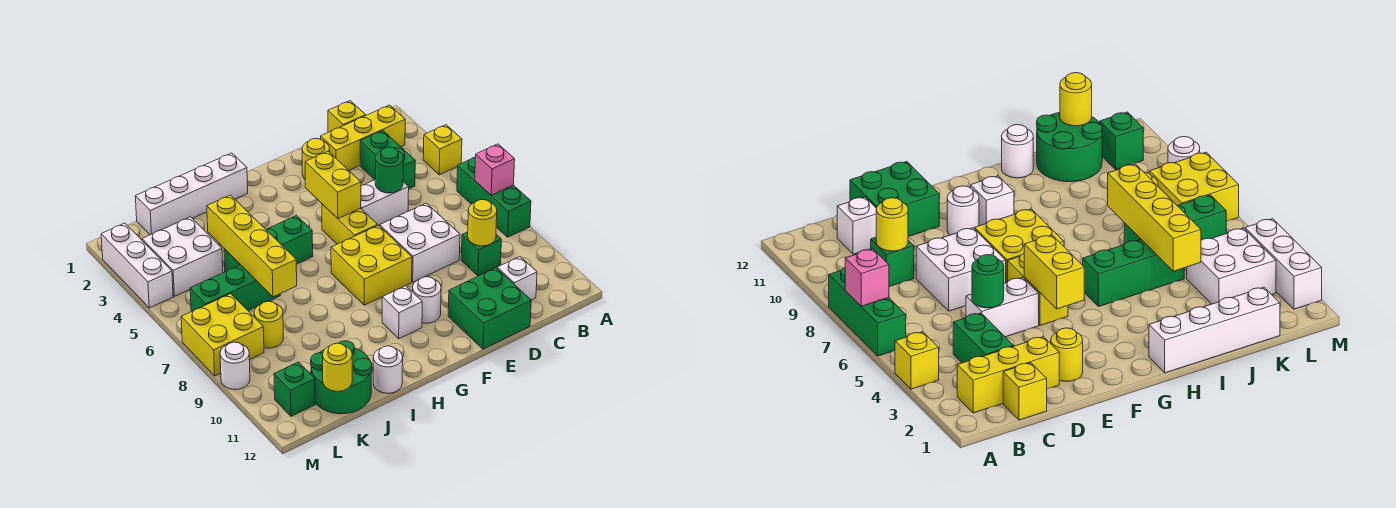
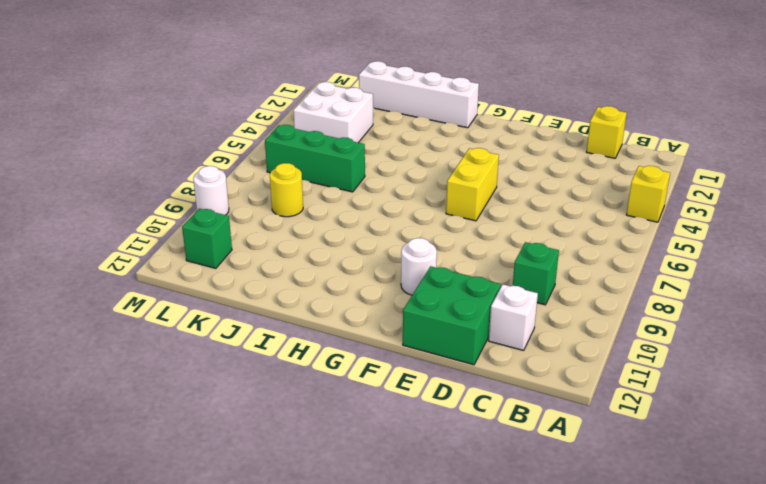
none -> green brick A6:A8 level 1
none -> yellow brick B2:D2 level 1
none -> green brick C3:C4 level 1
none -> white brick D5:E5 level 1

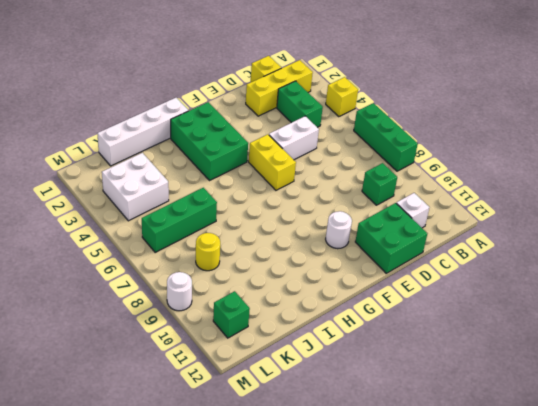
green brick G2:H4 level 1 -> none
none -> white brick D7:E8 level 1
none -> yellow round brick E2 level 1
none -> yellow brick F7:G8 level 1
none -> white brick G10 level 1

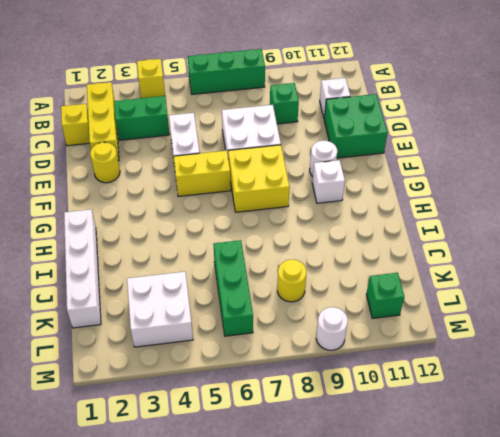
none -> green brick H5:J5 level 1
none -> white round brick I12 level 1
none -> green round brick J11:K12 level 1
none -> yellow brick L7:M8 level 1

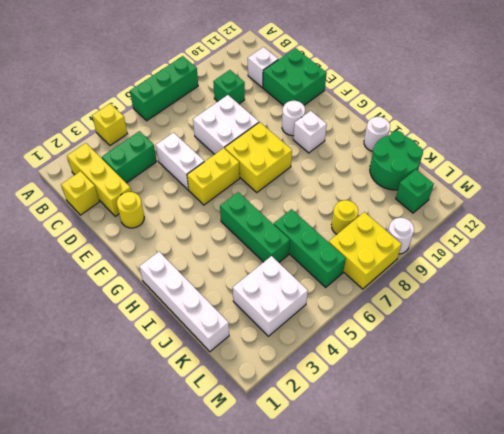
none -> white brick M2:M4 level 1
none -> pink brick A7 level 2
none -> yellow round brick C9 level 2
none -> green round brick D5 level 2

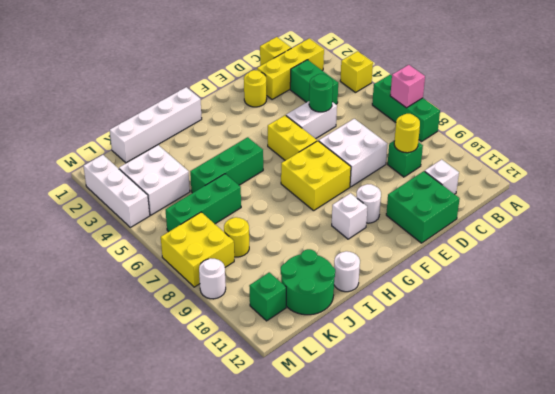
none -> yellow brick F4:F5 level 2
none -> yellow brick J4:J7 level 2
none -> yellow round brick K12 level 2

